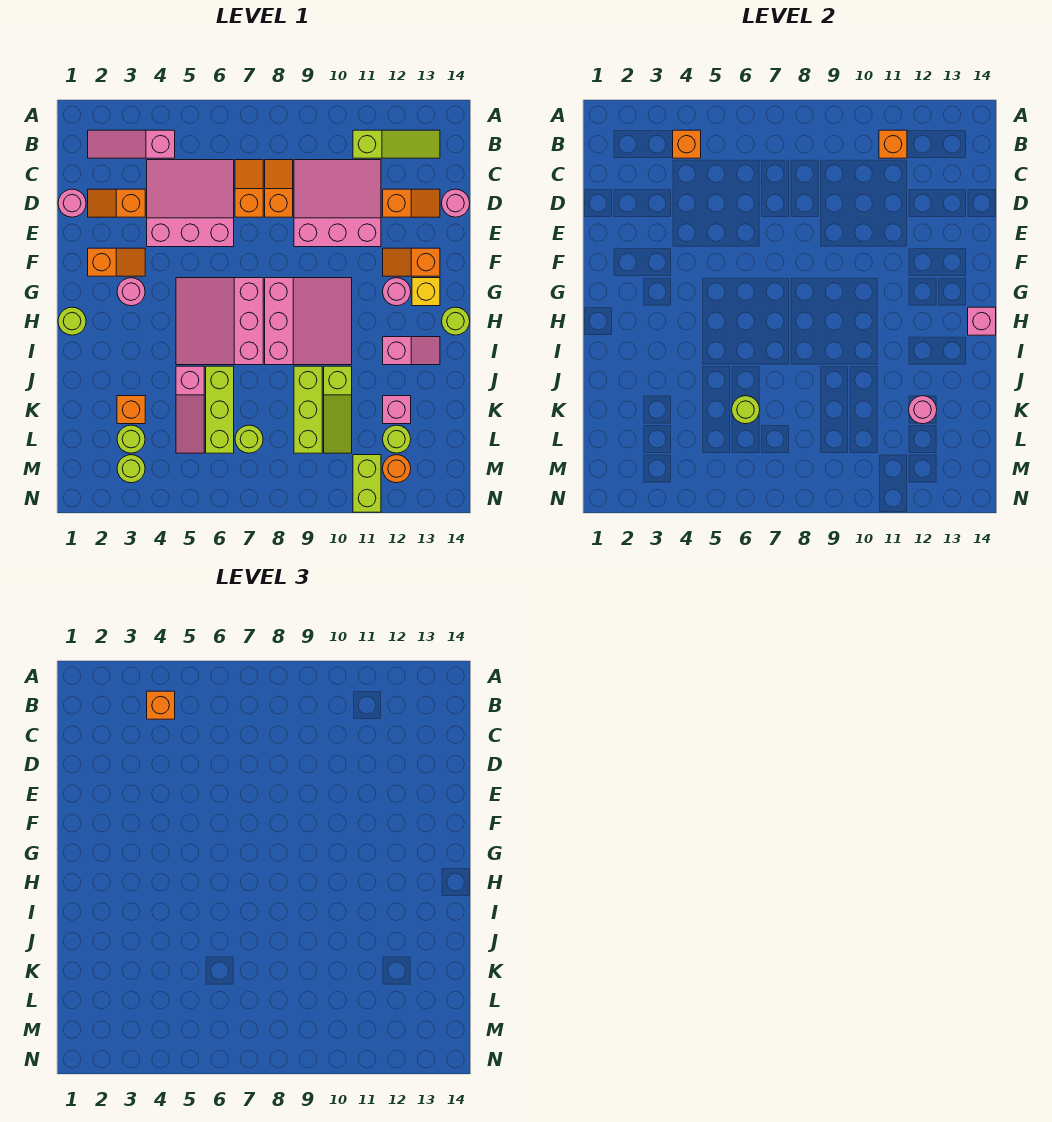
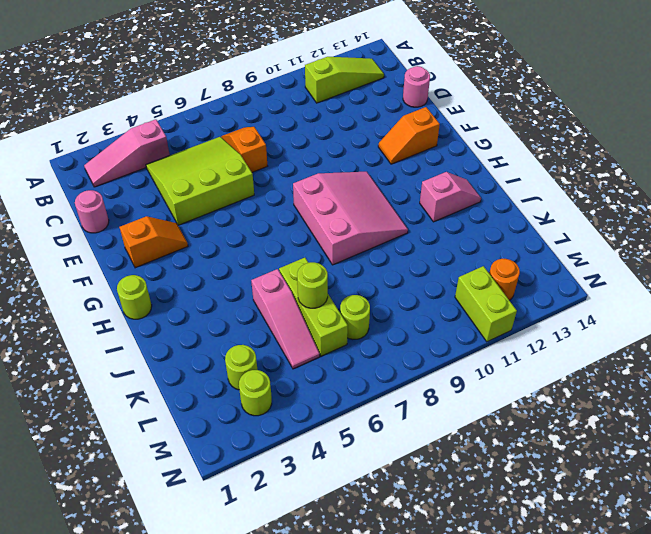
lime slope C4:E6 level 1 top E -> pink slope C4:E6 level 1 top E
none -> orange slope C8:D8 level 1 top D
none -> pink slope C9:E11 level 1 top E
none -> orange slope D2:D3 level 1 top 3
none -> orange slope D12:D13 level 1 top 12

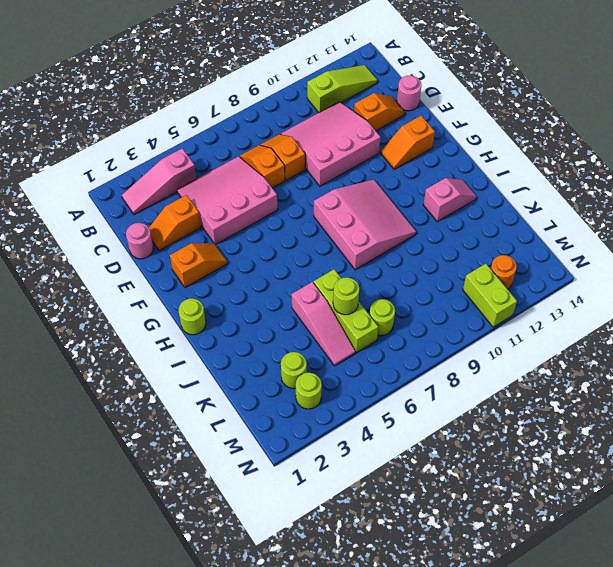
none -> pink round brick G3 level 1
none -> pink slope G5:I7 level 1 top 7
none -> pink round brick G12 level 1
none -> yellow brick G13 level 1

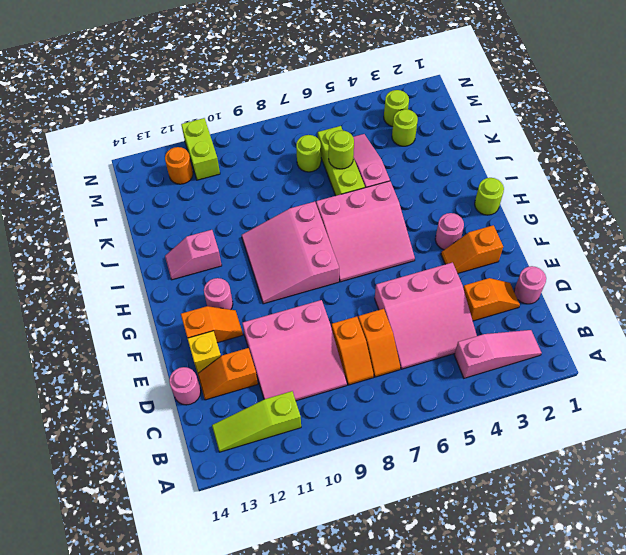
yellow brick E13 level 1 -> yellow brick G13 level 1
pink slope G5:I7 level 1 top I -> pink slope G5:I7 level 1 top 7
none -> lime round brick H14 level 1
none -> lime brick J9:L9 level 1
none -> lime slope J10:L10 level 1 top J
none -> orange brick K3 level 1

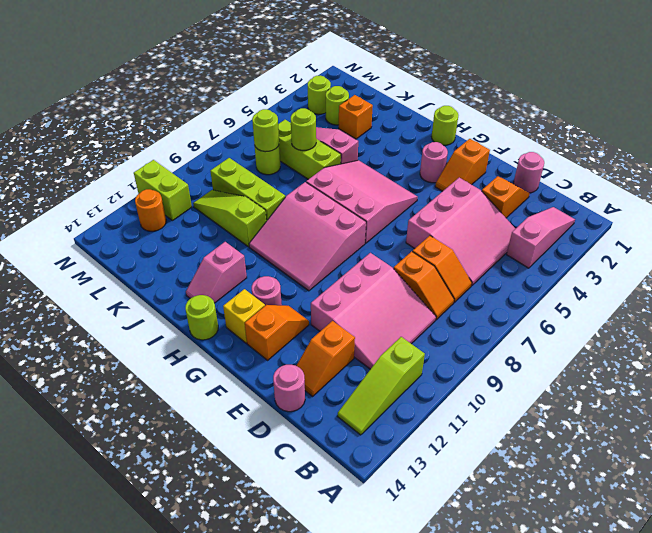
lime round brick L7 level 2 -> lime round brick L12 level 1
none -> pink brick K12 level 1
none -> orange brick B4 level 2
none -> orange brick B11 level 2
none -> pink brick H14 level 2

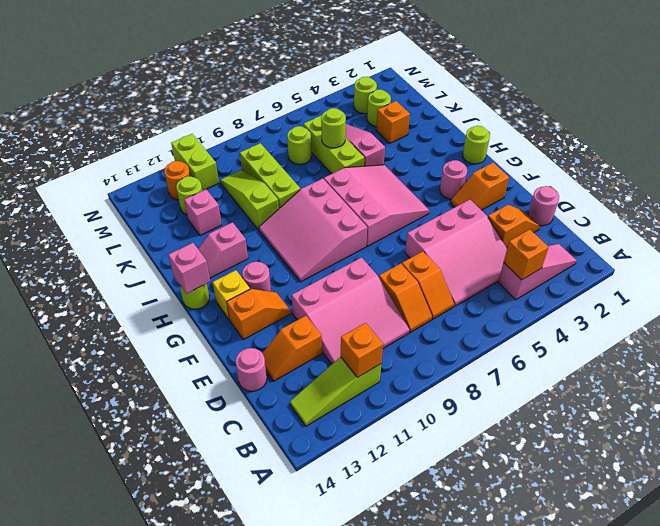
none -> pink round brick K12 level 2
none -> orange brick B4 level 3

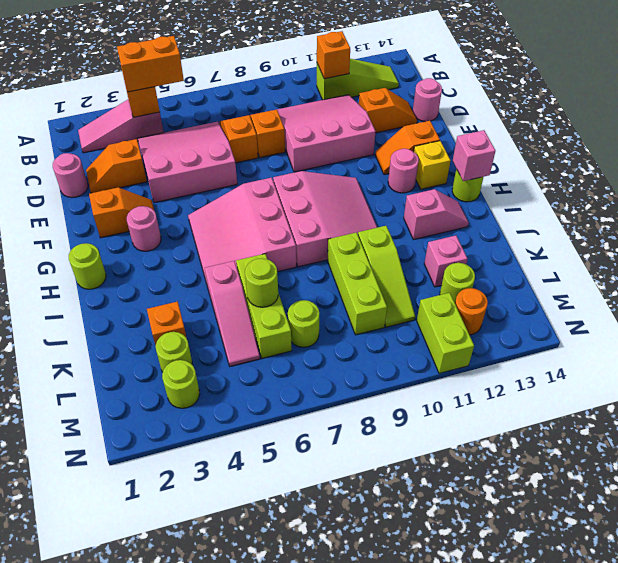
orange brick B4:B5 level 3 -> orange brick B4 level 3
none -> pink round brick K12 level 2

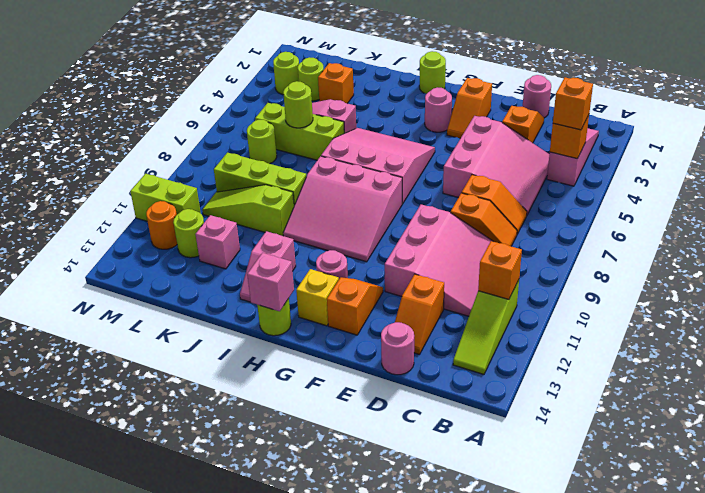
none -> pink round brick K12 level 2

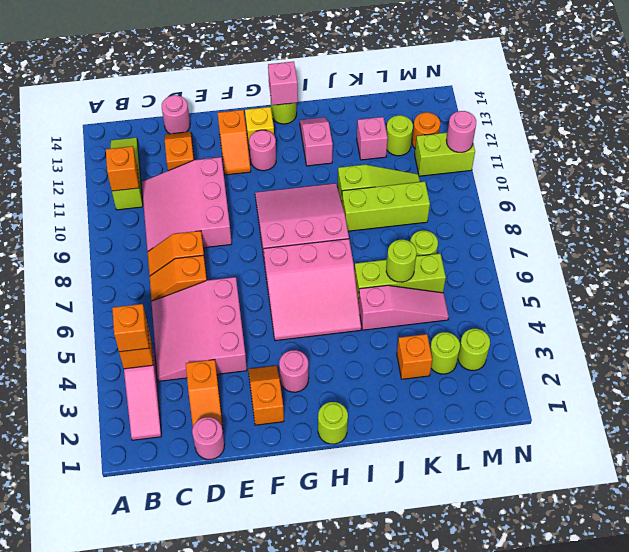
pink round brick N11 level 2 -> pink round brick K12 level 2

